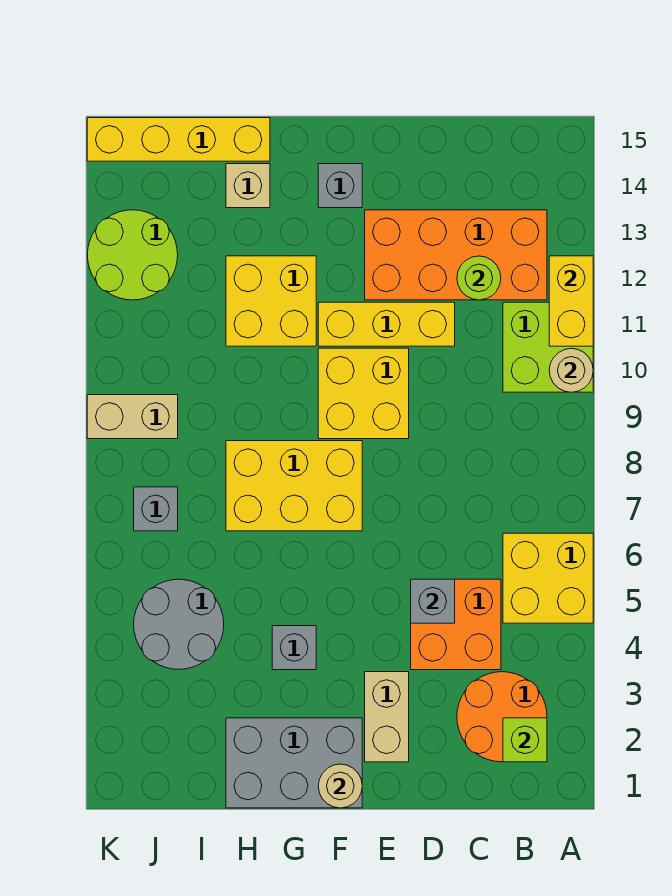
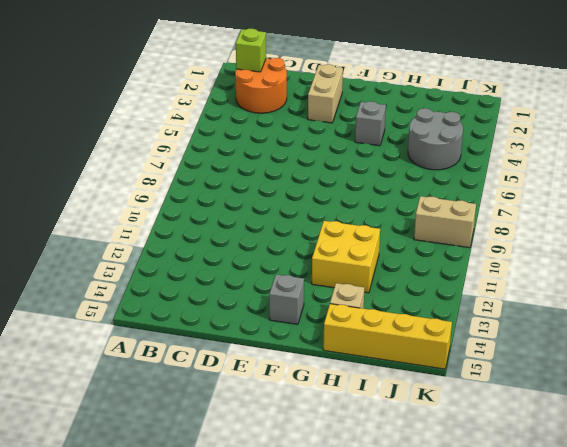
none -> yellow brick A5:B6 level 1
none -> lime brick A10:B11 level 1
none -> orange brick B12:E13 level 1

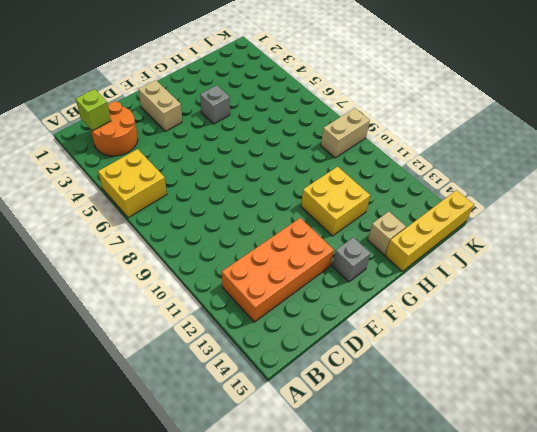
none -> lime brick A10:B11 level 1
none -> orange brick C4:D5 level 1
none -> yellow brick D11:F11 level 1

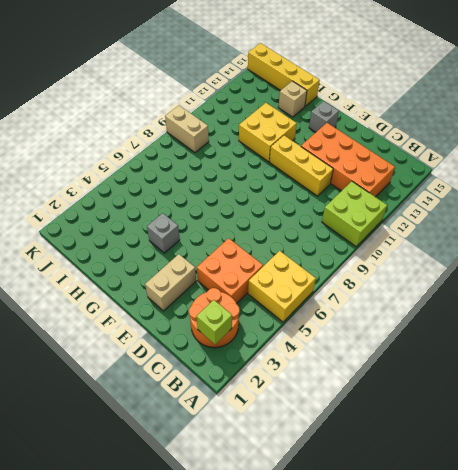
none -> yellow brick E9:F10 level 1
none -> grey brick F1:H2 level 1
none -> yellow brick F7:H8 level 1

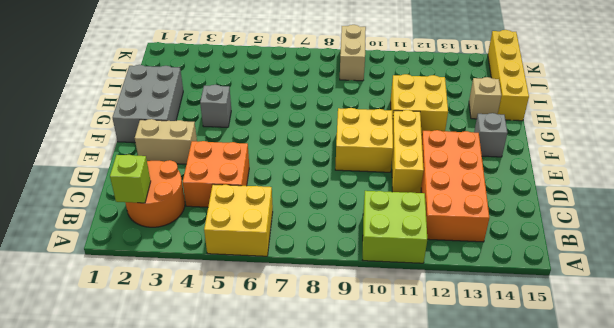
none -> yellow brick F7:H8 level 1
none -> grey round brick I4:J5 level 1
none -> grey brick J7 level 1

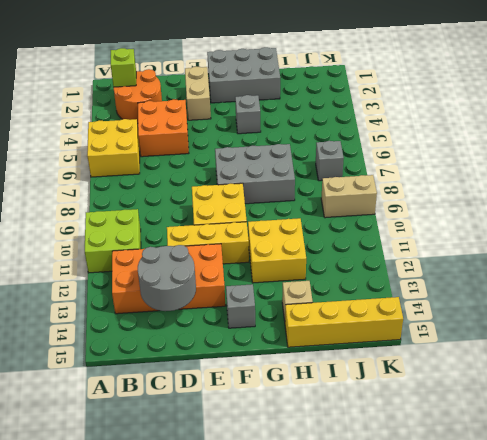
grey round brick C13:D14 level 2 -> grey round brick I4:J5 level 1
grey brick F7:H8 level 1 -> yellow brick F7:H8 level 1
none -> lime round brick J12:K13 level 1
none -> tan round brick A10 level 2
none -> yellow brick A11:A12 level 2

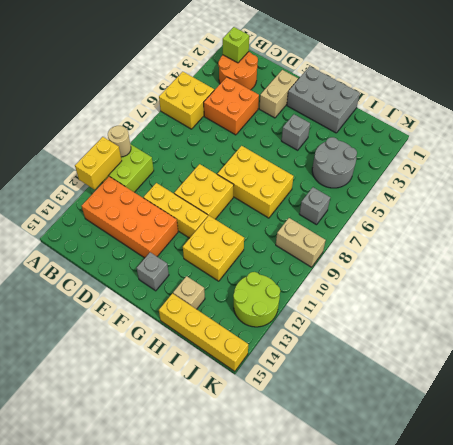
none -> lime round brick C12 level 2
none -> grey brick D5 level 2
none -> tan round brick F1 level 2

